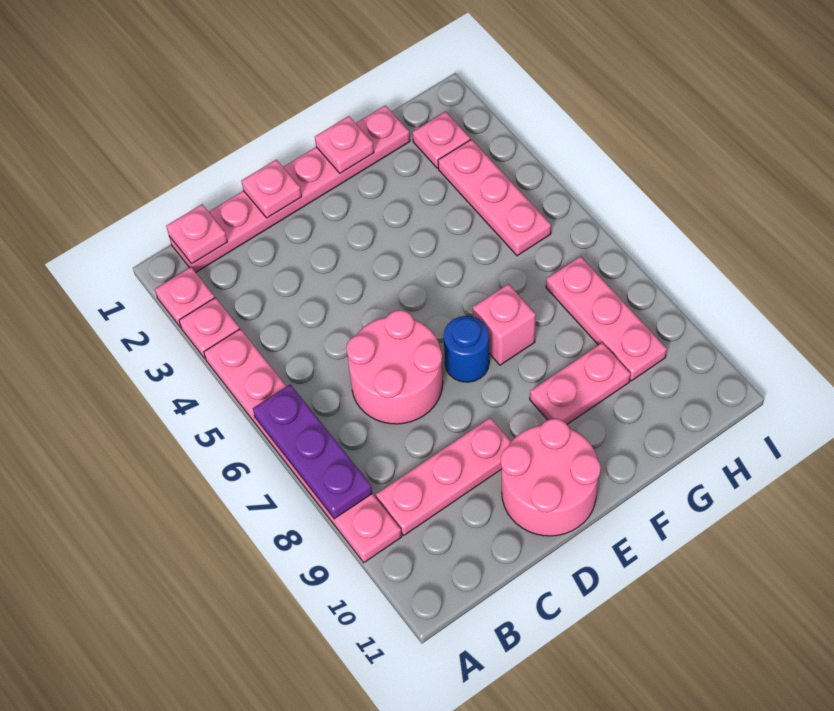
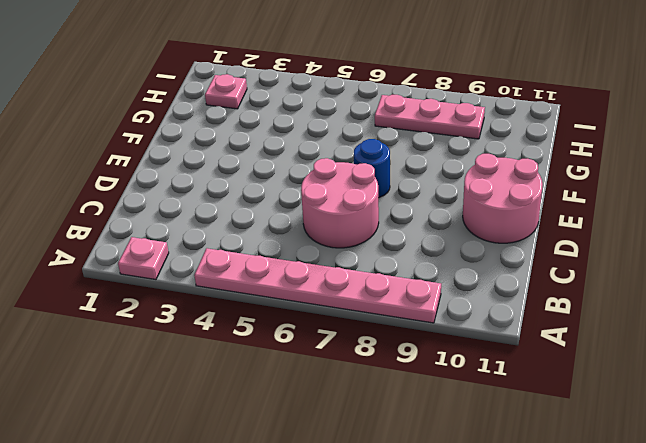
none -> pink plate A3 level 1
none -> pink plate B1:G1 level 1
none -> pink plate B9:D9 level 1

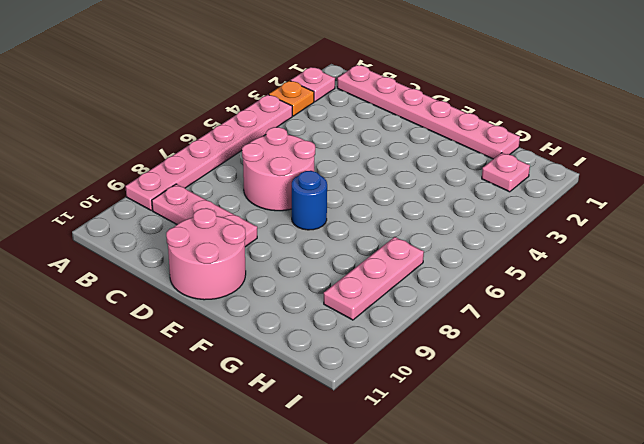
orange plate A3 level 1 -> pink plate A3 level 1
none -> pink brick F7 level 1
none -> pink plate F9:G9 level 1
none -> pink plate H3:H5 level 1

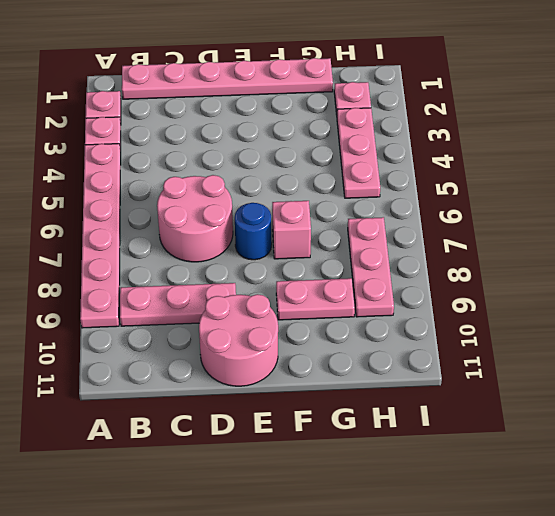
none -> purple plate A6:A8 level 2
none -> pink plate B1 level 2
none -> pink plate D1 level 2

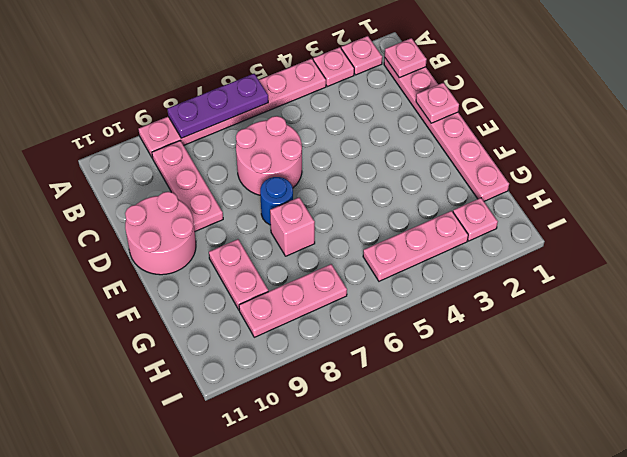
none -> pink plate F1 level 2

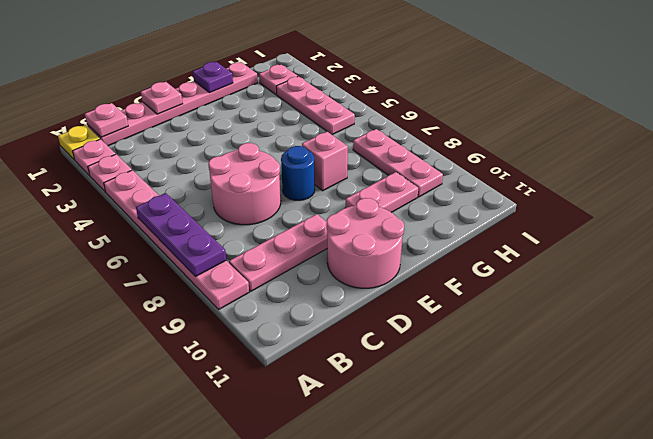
yellow plate A1 level 1 -> none
purple plate F1 level 2 -> pink plate F1 level 2

